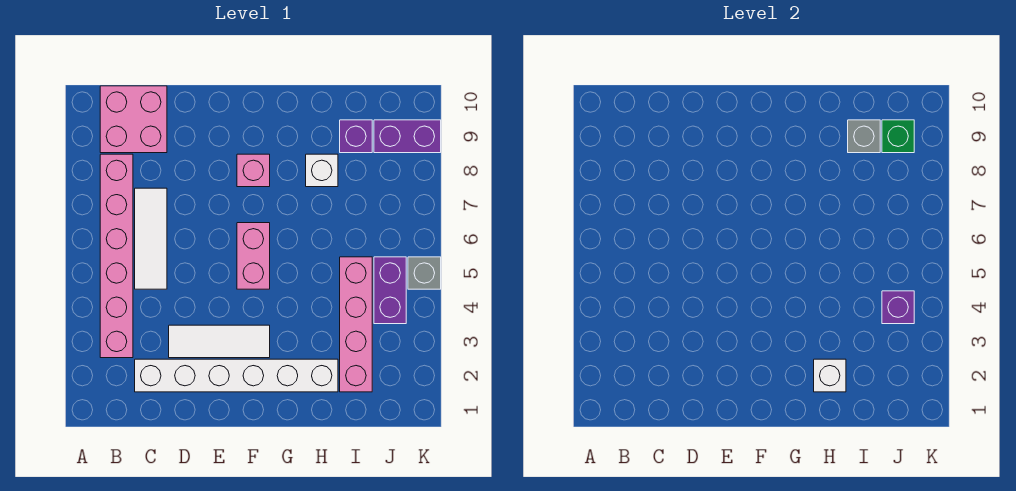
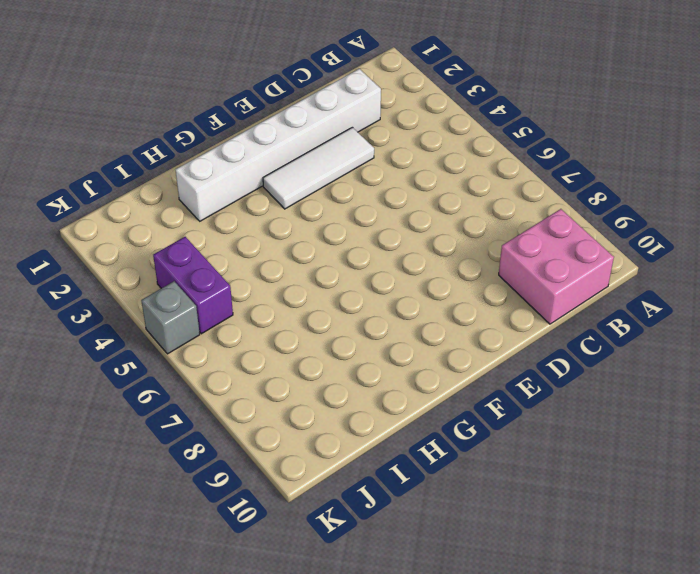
none -> pink brick B3:B8 level 1
none -> white tile C5:C7 level 1
none -> pink brick F5:F6 level 1

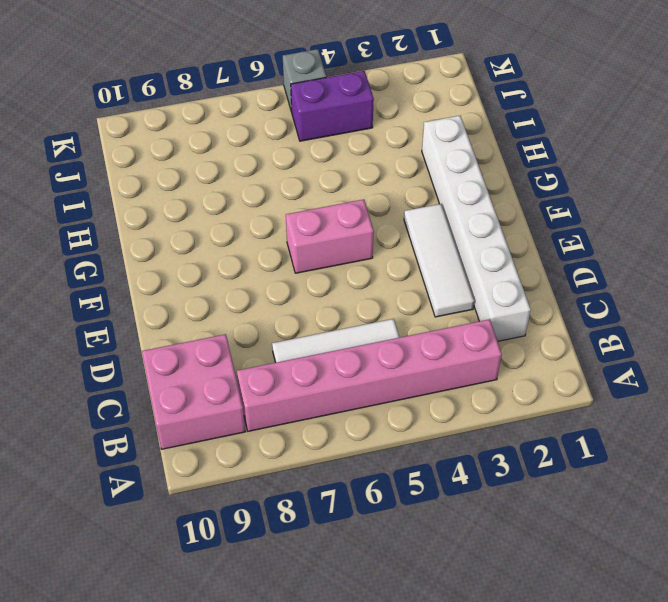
none -> pink brick F8 level 1
none -> white brick H8 level 1
none -> pink brick I2:I5 level 1

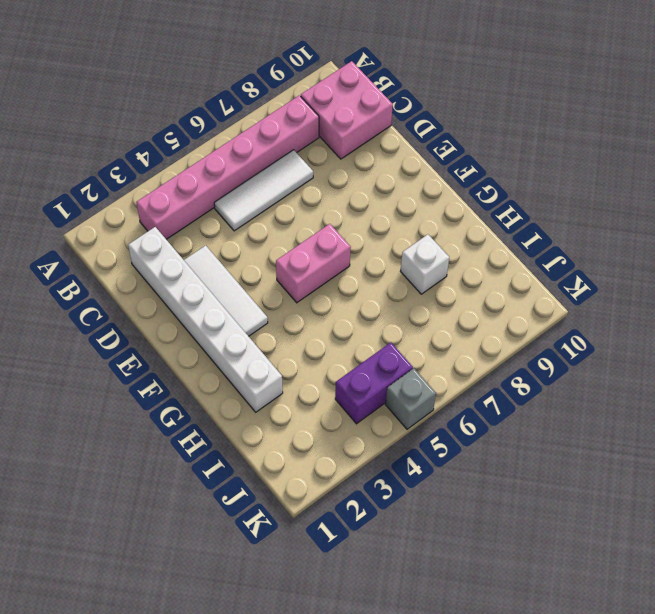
none -> pink brick F8 level 1
none -> pink brick I2:I5 level 1
none -> purple brick I9 level 1

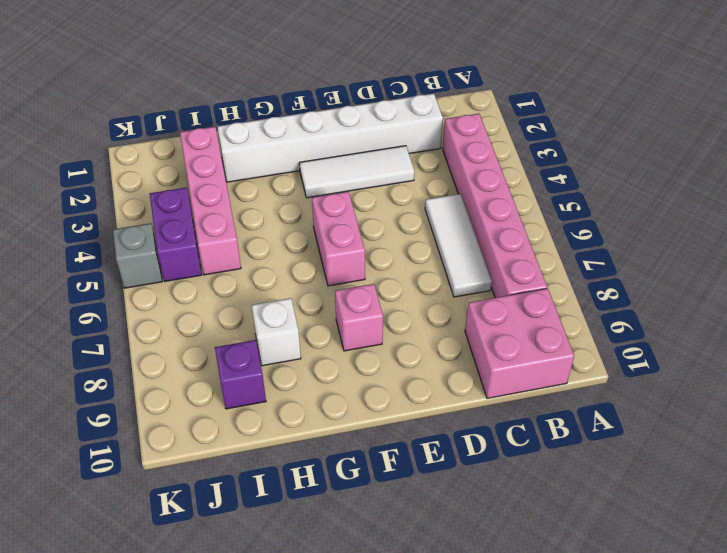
none -> purple brick J9:K9 level 1
none -> white brick H2 level 2
none -> grey brick I9 level 2

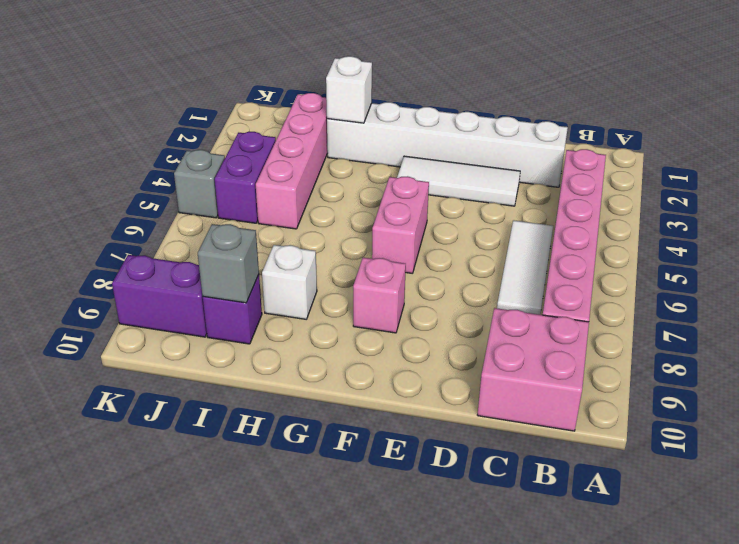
none -> purple brick J4 level 2
none -> green brick J9 level 2

